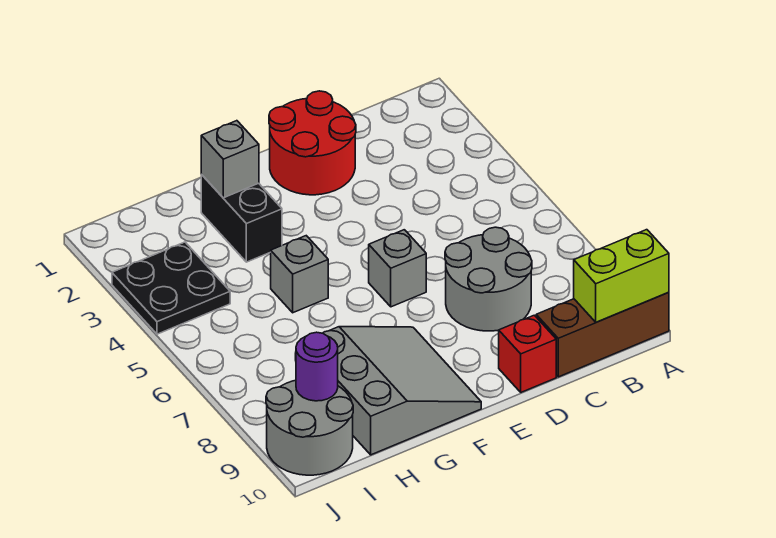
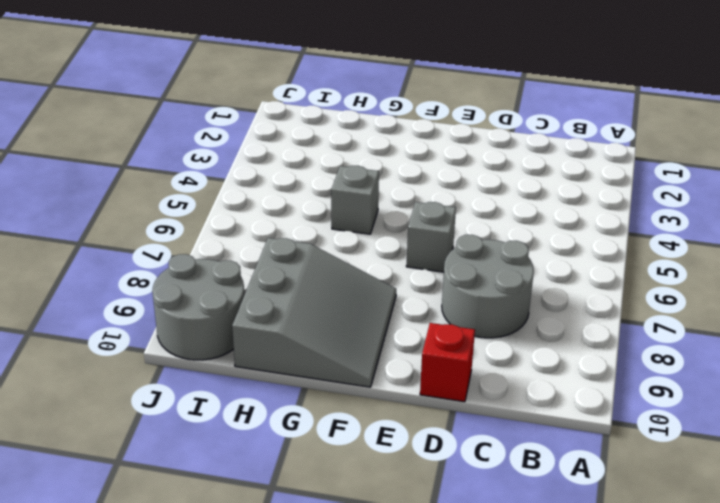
none -> brown brick A10:C10 level 1
none -> red round brick D1:E2 level 1
none -> black brick G2:G3 level 1

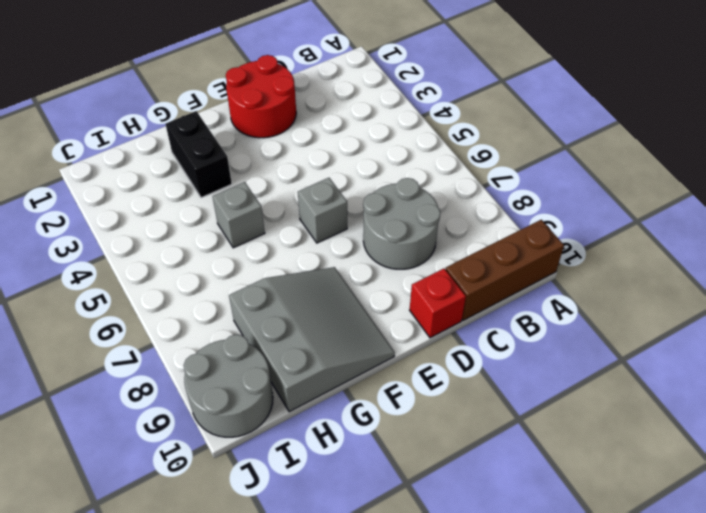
none -> black plate I3:J4 level 1
none -> lime brick A10:B10 level 2
none -> grey brick G2 level 2

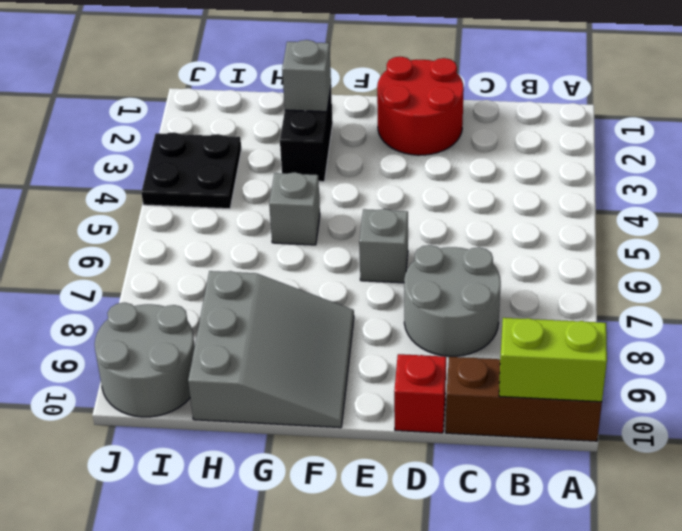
none -> purple round brick I9 level 2

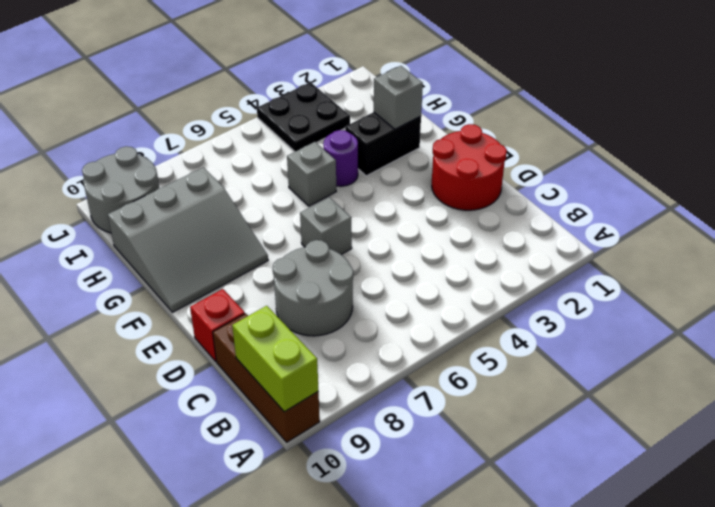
purple round brick G4 level 1 -> purple round brick I9 level 2

